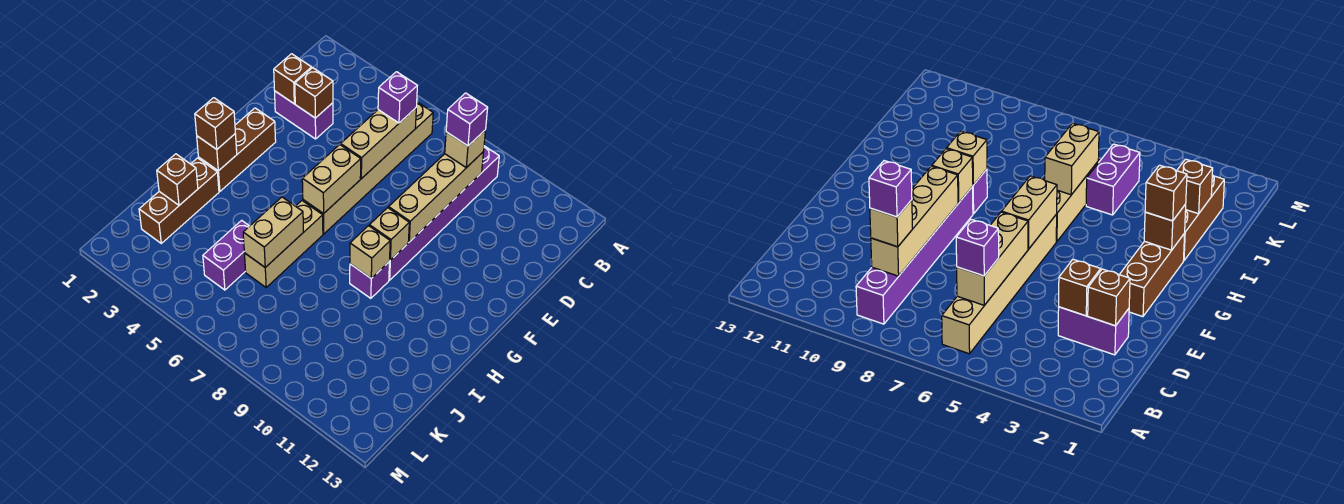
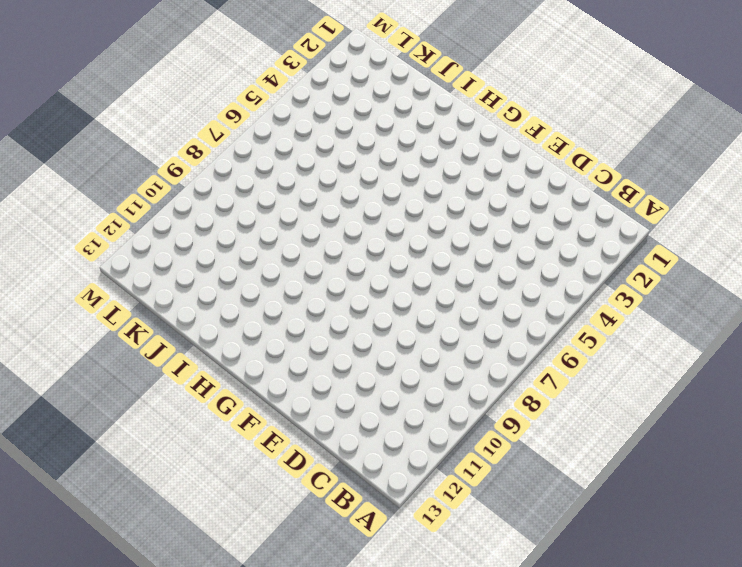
none -> tan brick B6:G6 level 1
none -> purple brick B9:G9 level 1
none -> purple brick D2:D3 level 1

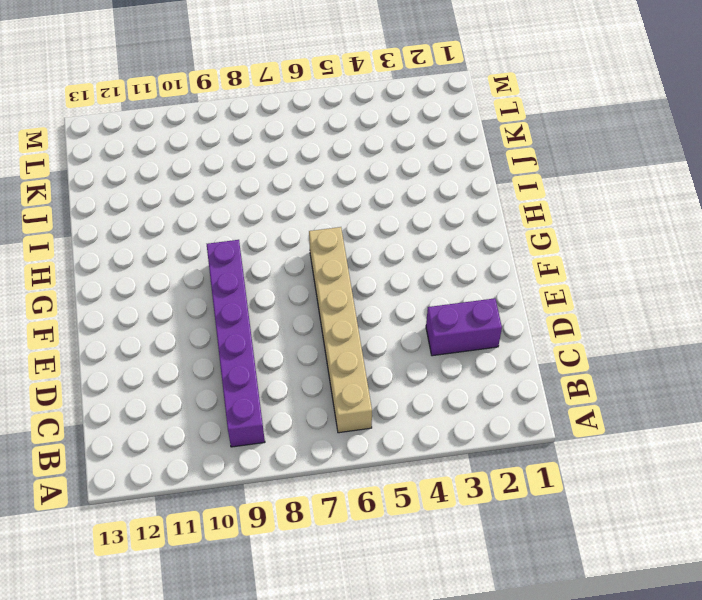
none -> brown brick F2:H2 level 1
none -> tan brick H6:J6 level 1
none -> purple brick H9 level 1

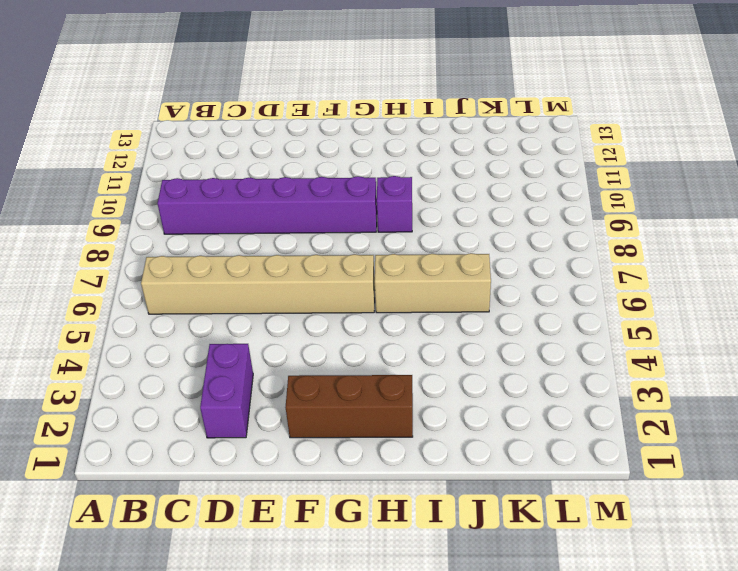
none -> brown brick I2:K2 level 1
none -> purple brick J5:K5 level 1
none -> tan brick C6:E6 level 2

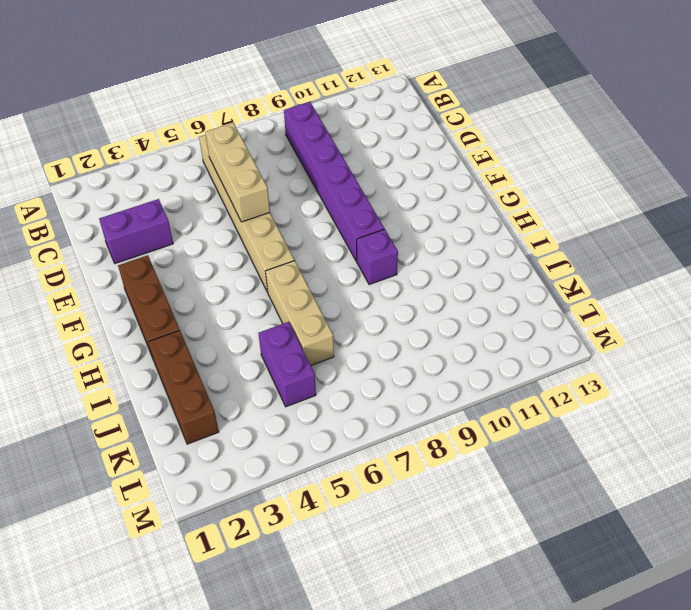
none -> tan brick C9:F9 level 2
none -> brown brick D2 level 2
none -> brown brick D3 level 2

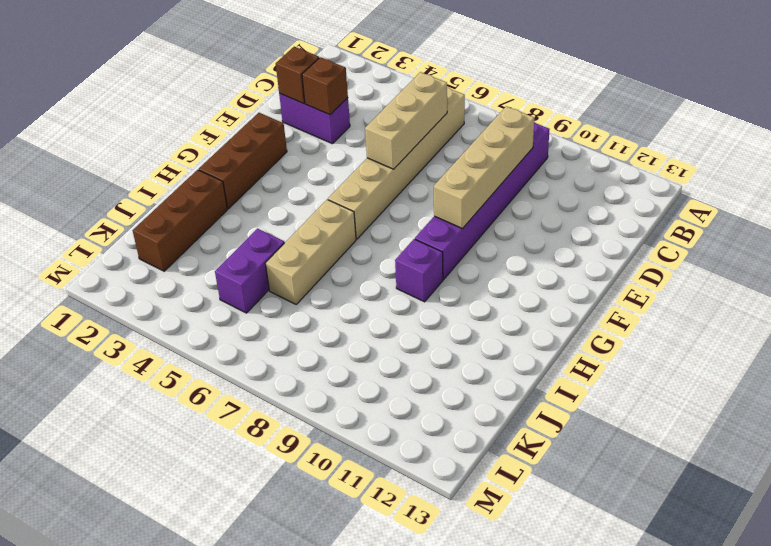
none -> tan brick F6:G6 level 2
none -> tan brick G9 level 2
none -> brown brick H2 level 2

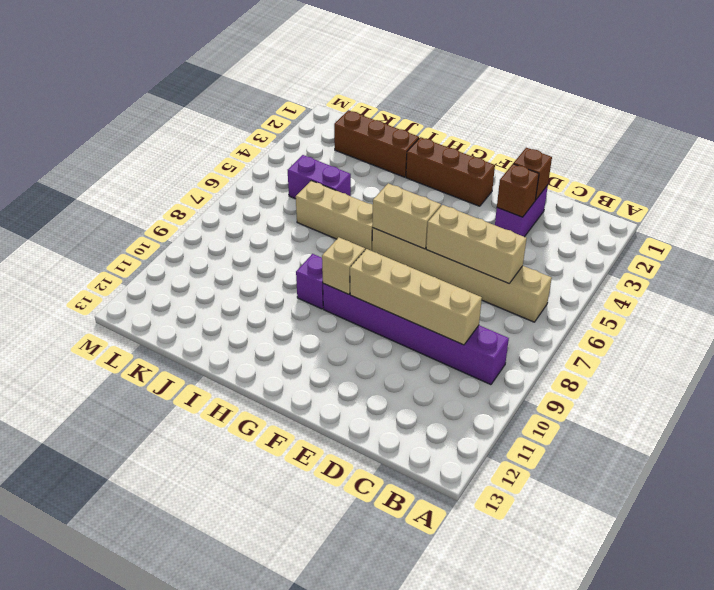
none -> brown brick H2 level 2
none -> tan brick H9 level 2
none -> tan brick I6:J6 level 2

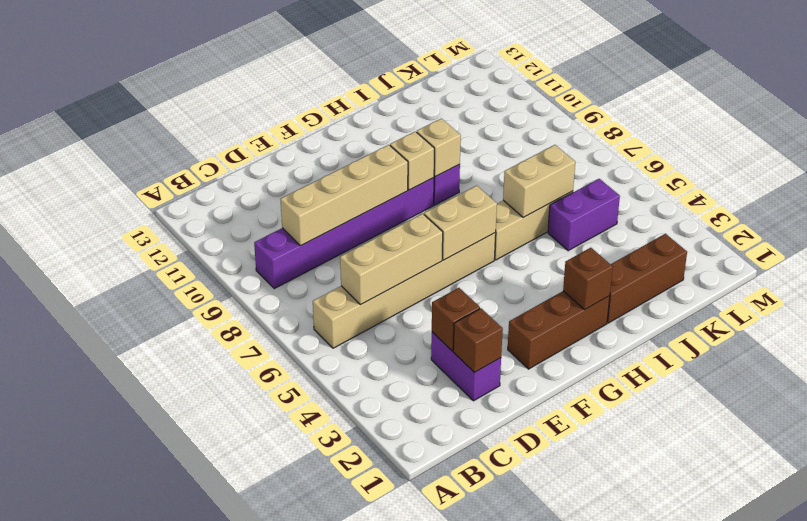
none -> brown brick J2 level 2
none -> purple brick C6 level 3
none -> tan brick C9 level 3

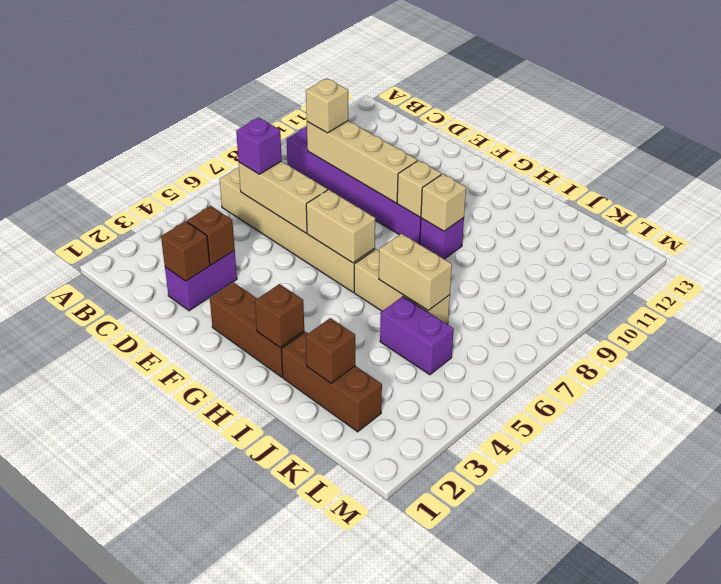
none -> brown brick H2 level 3
none -> purple brick C9 level 4

